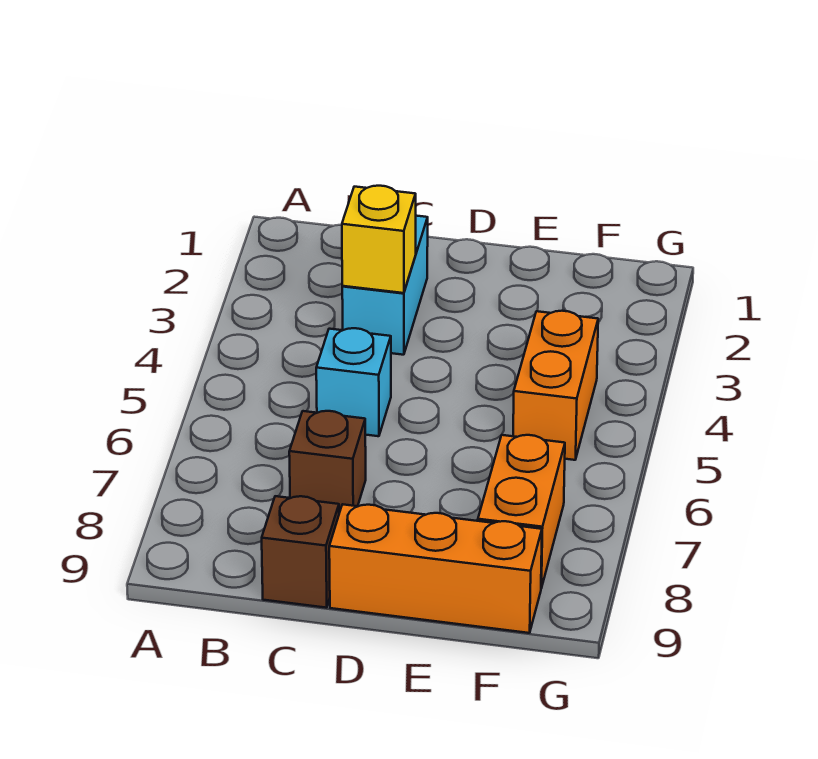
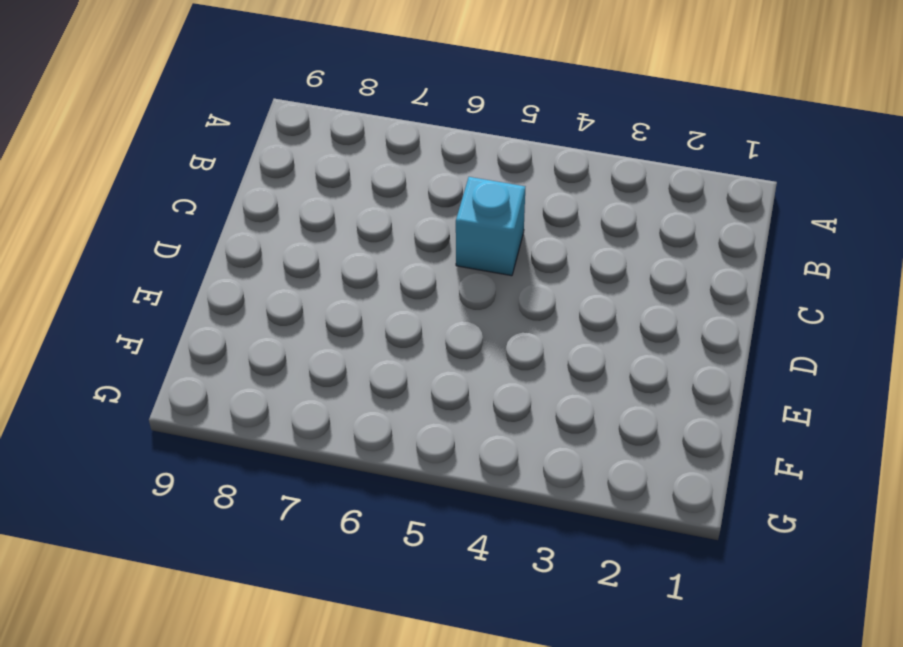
none -> cyan brick C2:C3 level 1
none -> brown brick C7 level 1

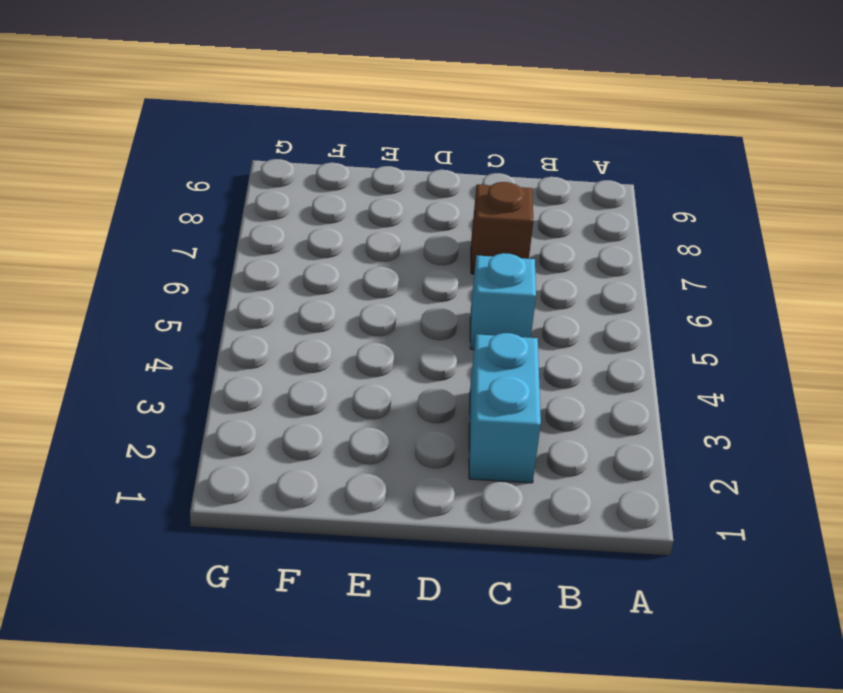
none -> brown brick C9 level 1
none -> orange brick D9:F9 level 1

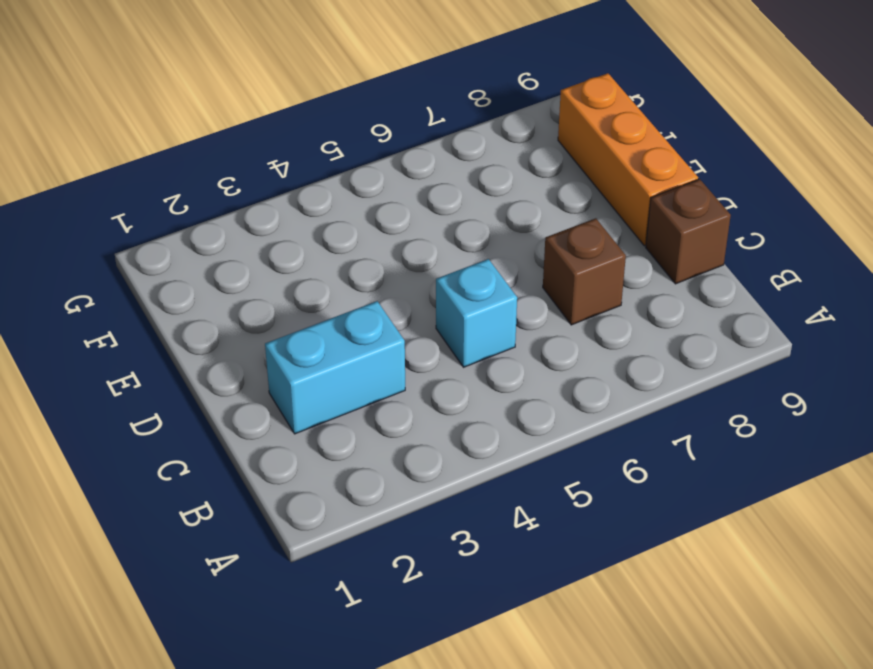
none -> orange brick F4:F5 level 1
none -> orange brick F7:F8 level 1

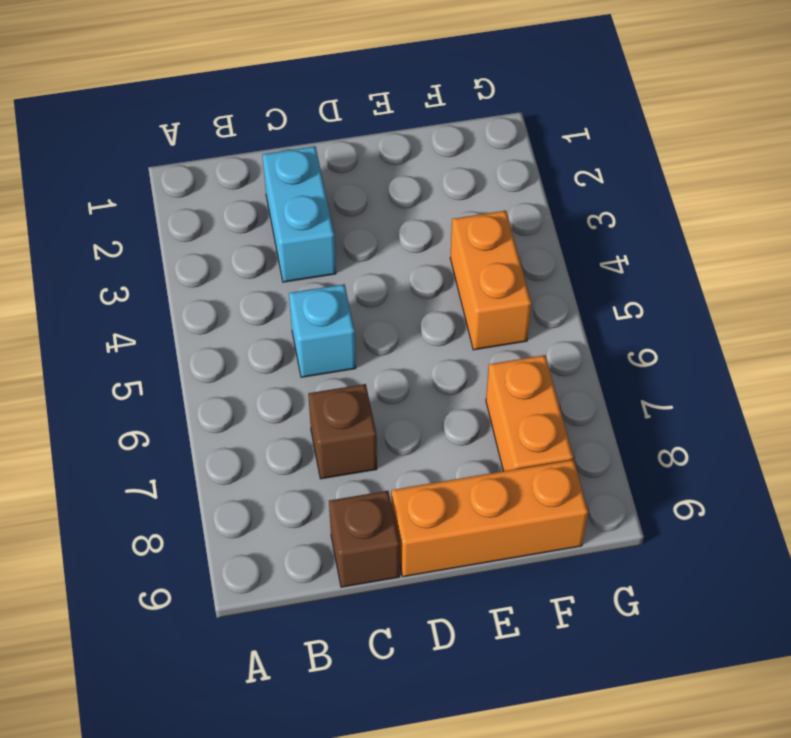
none -> yellow brick C3 level 2

